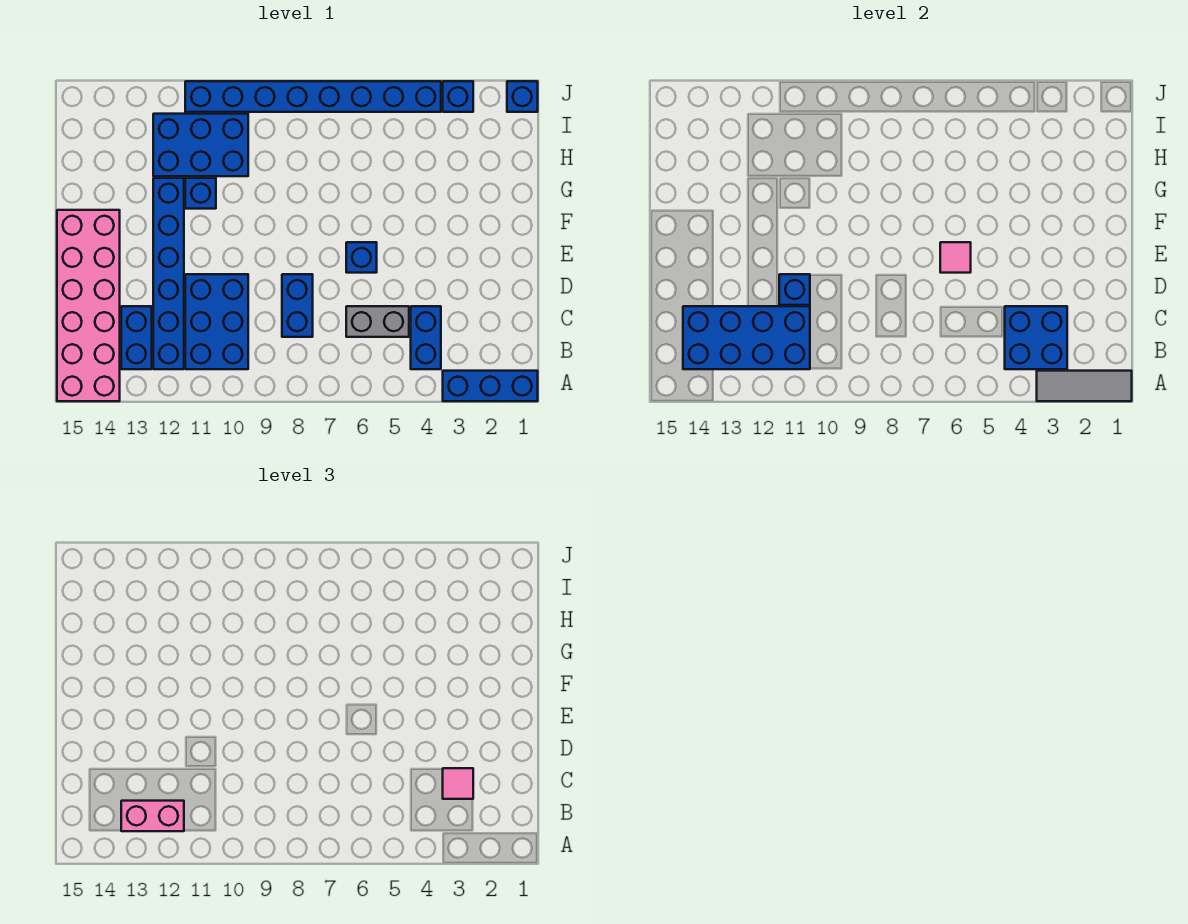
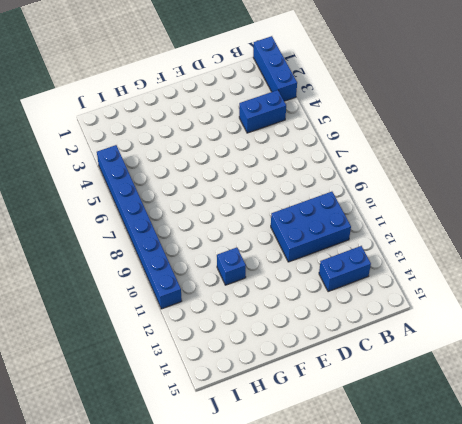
none -> pink brick A14:F15 level 1
none -> blue brick B12:G12 level 1
none -> grey brick C5:C6 level 1

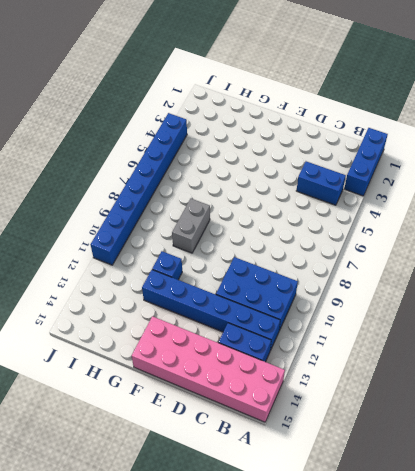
grey brick G8:G9 level 1 -> grey brick C5:C6 level 1
none -> blue brick C8:D8 level 1
none -> blue brick E6 level 1
none -> blue brick H10:I12 level 1

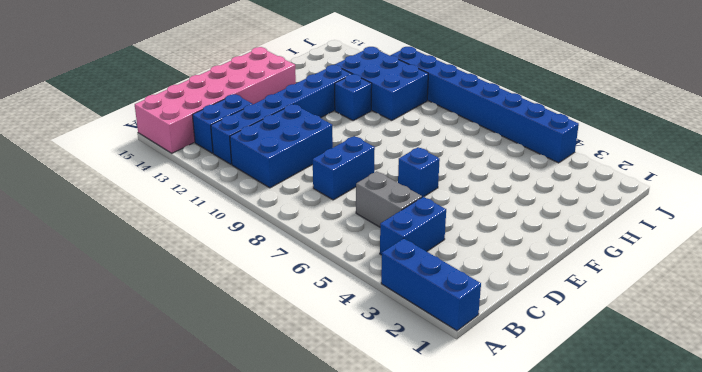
none -> blue brick J1 level 1
none -> blue brick J3 level 1
none -> grey tile A1:A3 level 2

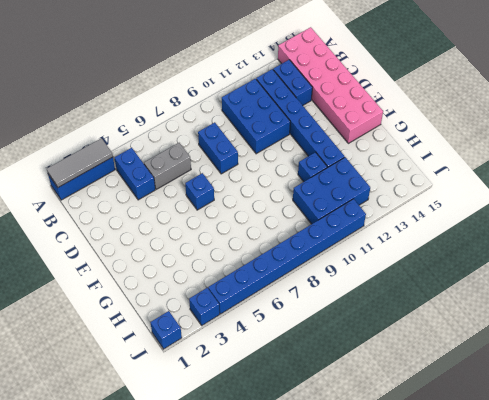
none -> blue brick B3:C4 level 2
none -> blue brick B11:C14 level 2
none -> blue brick D11 level 2

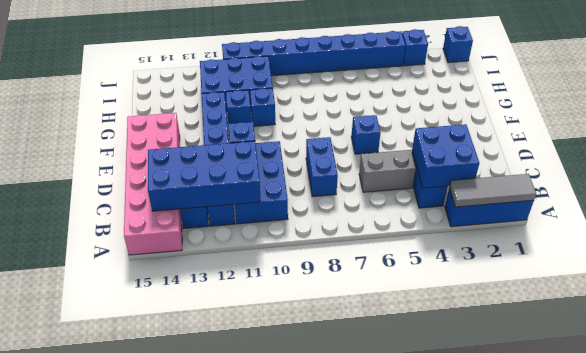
blue brick G10 level 1 -> none
none -> pink tile E6 level 2
none -> pink brick B12:B13 level 3
none -> pink tile C3 level 3

